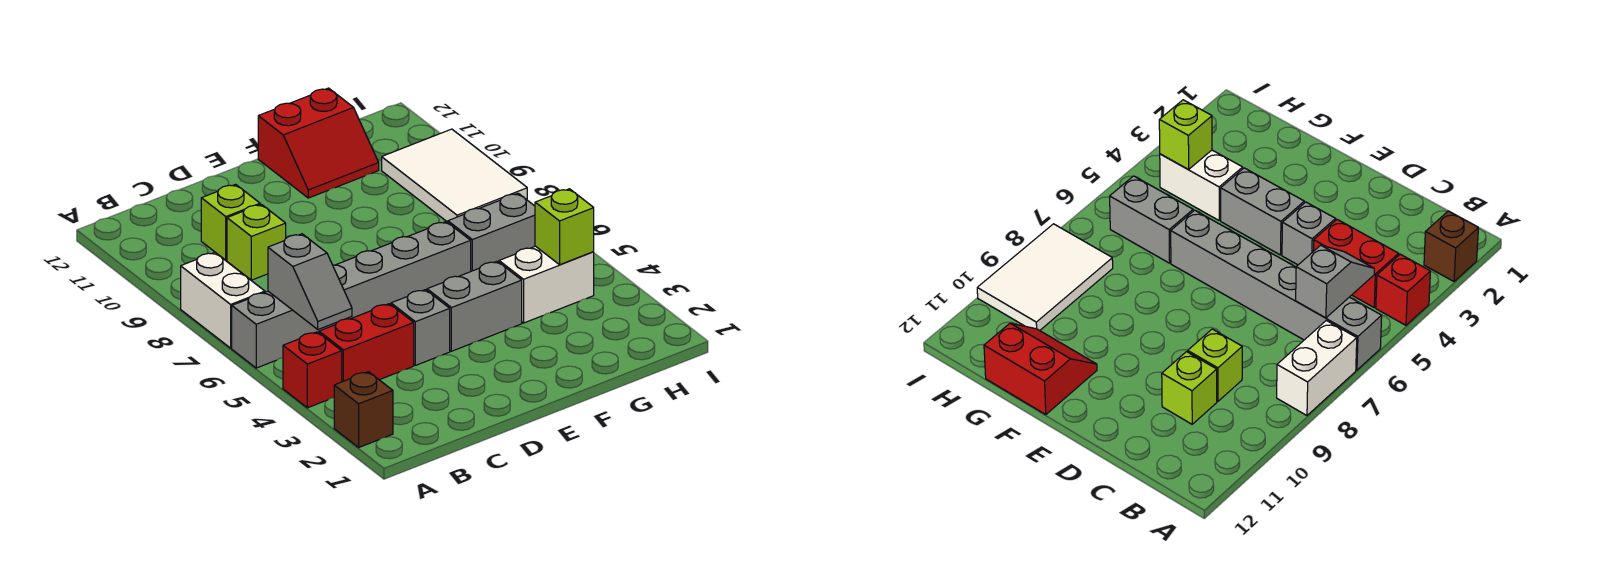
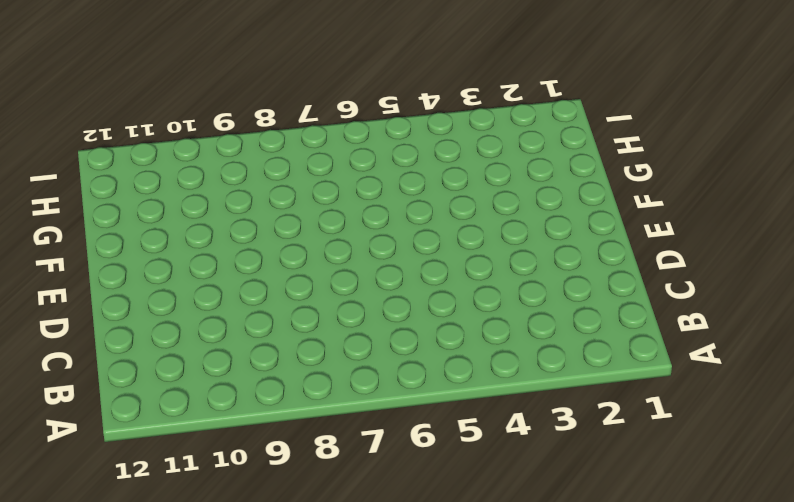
none -> brown brick A2 level 1
none -> red brick A4 level 1
none -> grey brick A6:F6 level 1

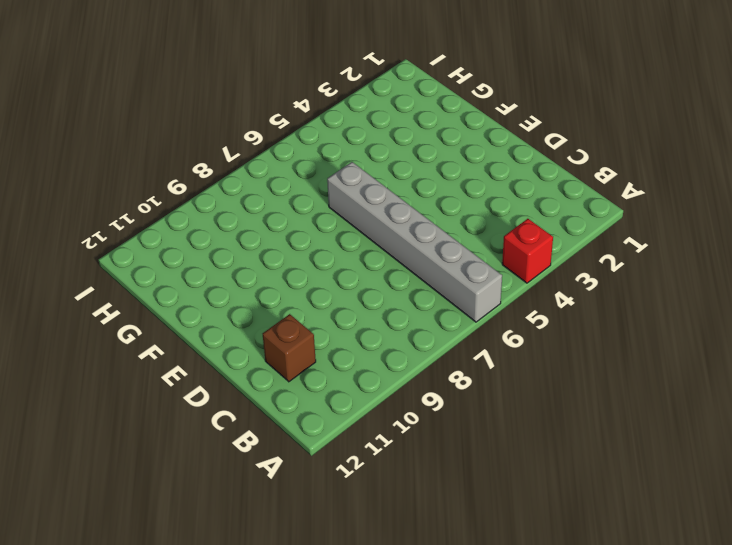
brown brick C11 level 1 -> brown brick A2 level 1
none -> white brick A7:A8 level 1
none -> red brick B4:C4 level 1
none -> lime brick C9 level 1

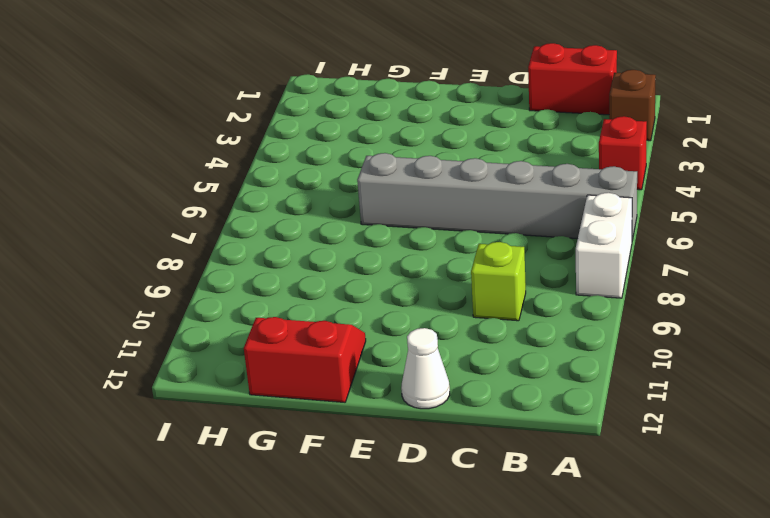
red brick B1:C1 level 1 -> red brick B4:C4 level 1
white cone D12 level 1 -> none
none -> lime brick C10 level 1
none -> grey brick D4 level 1
none -> grey brick E4:F4 level 1

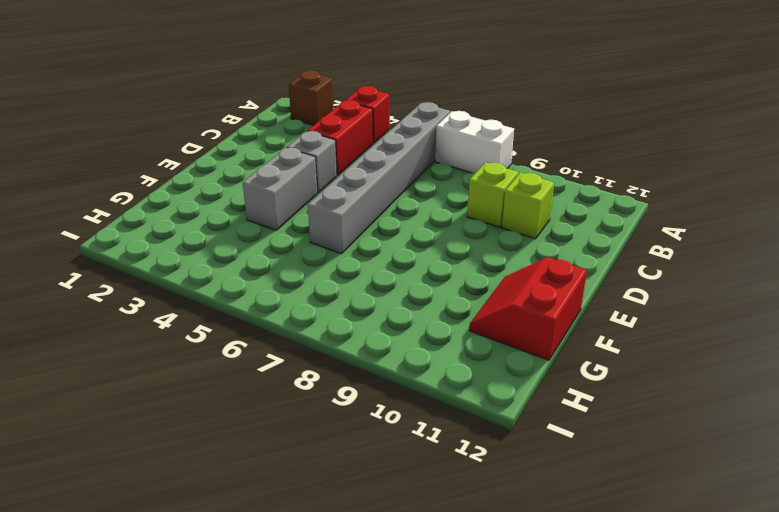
none -> white brick G4:H4 level 1
none -> grey brick G6:H6 level 1
none -> white tile H8:I10 level 1

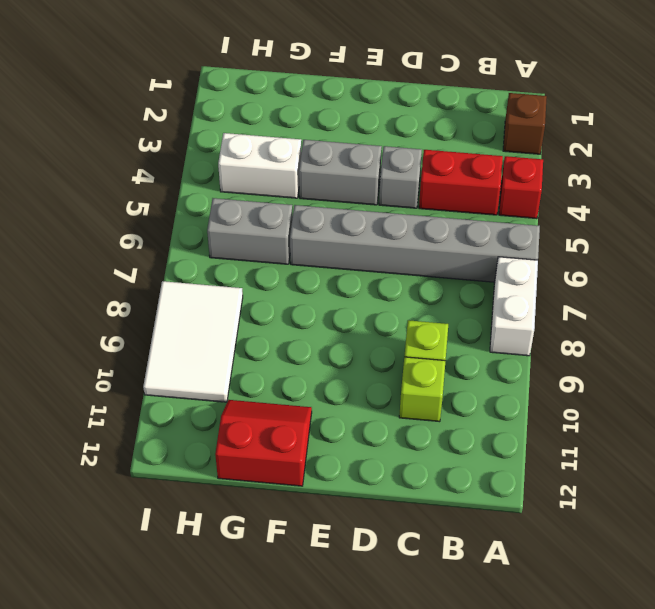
none -> grey slope B5:B6 level 2 top 6
none -> lime brick H4 level 2

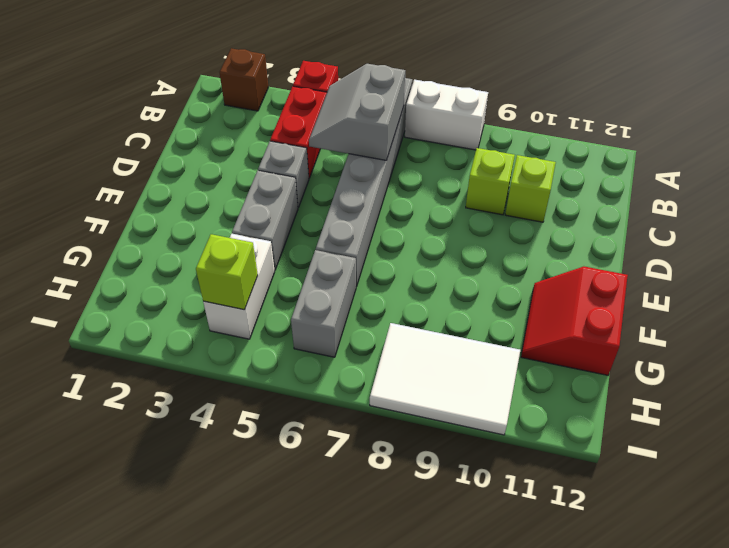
grey slope B5:C6 level 2 top 6 -> grey slope B5:B6 level 2 top 6

